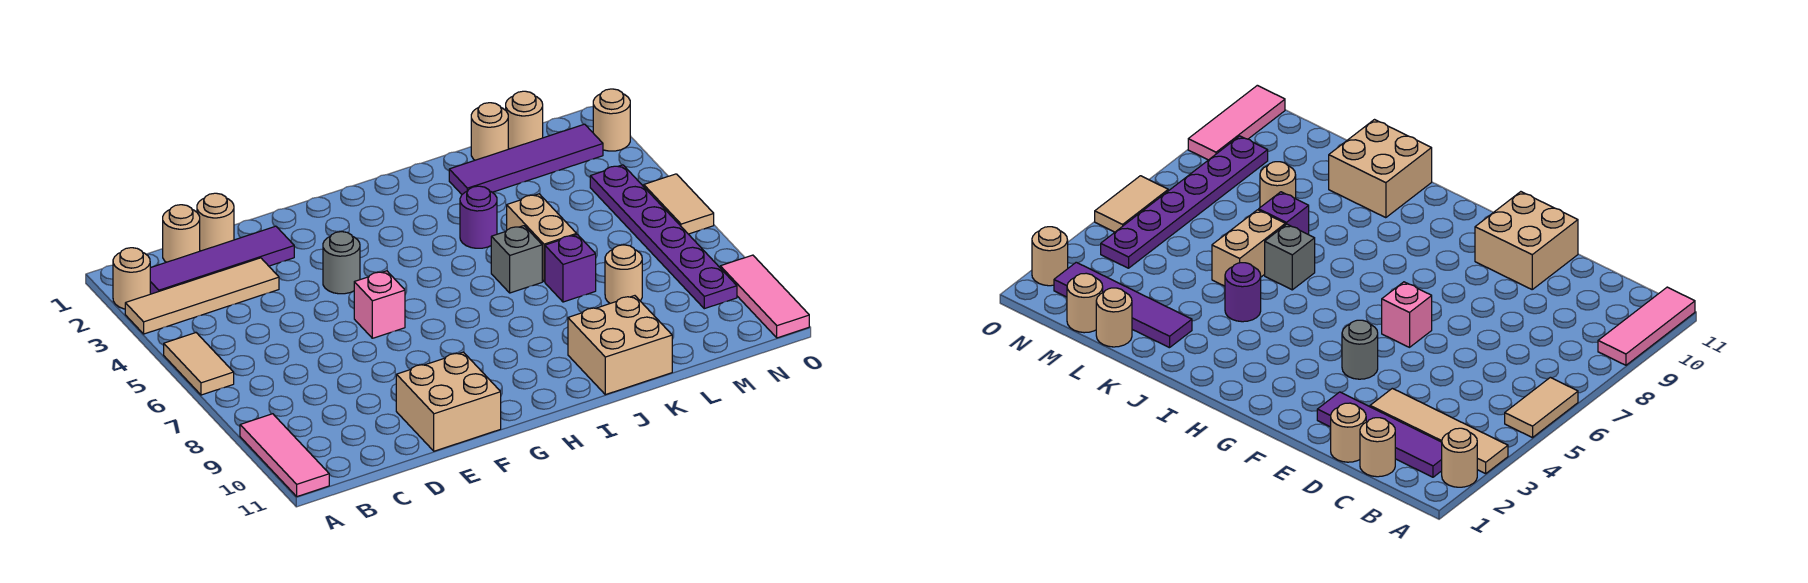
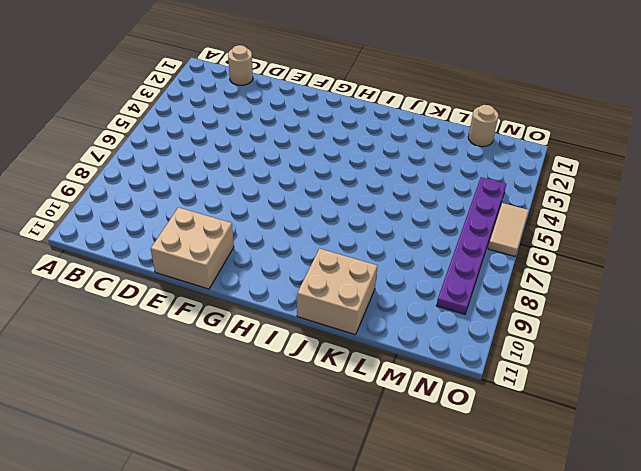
none -> tan round brick A2 level 1
none -> tan tile A3:D3 level 1
none -> tan tile A5:A6 level 1

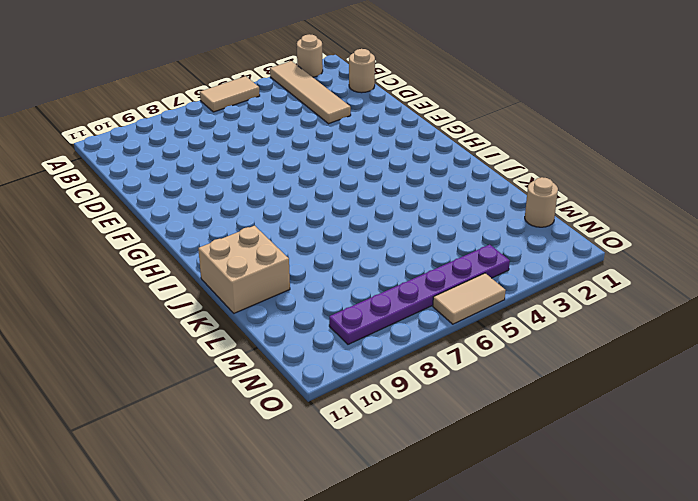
none -> pink tile A9:A11 level 1
none -> purple tile B2:E2 level 1
none -> tan round brick D1 level 1

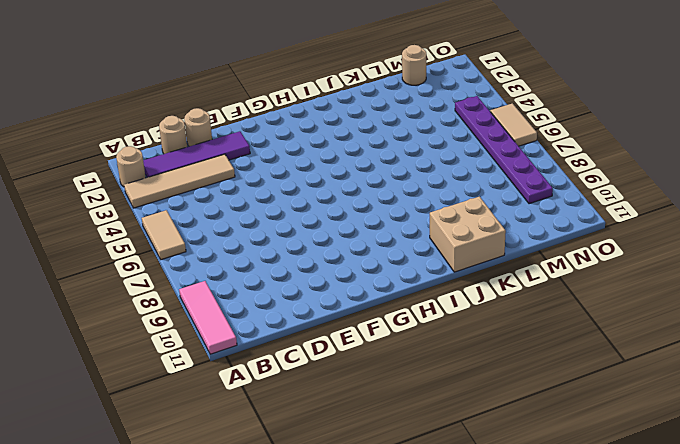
none -> tan brick E10:F11 level 1
none -> grey round brick F4 level 1
none -> pink brick F6 level 1

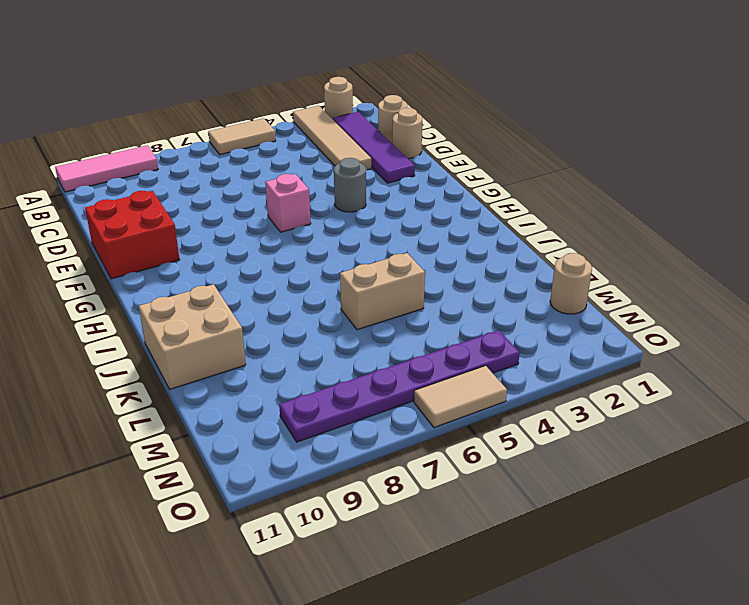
red brick E10:F11 level 1 -> tan brick E10:F11 level 1
none -> purple round brick J4 level 1
none -> grey brick J6 level 1
none -> purple tile K2:N2 level 1

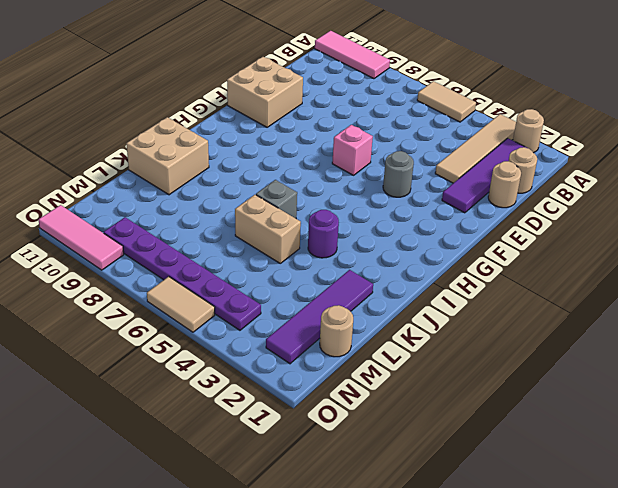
none -> purple brick K7 level 1
none -> tan round brick L1 level 1
none -> tan round brick L8 level 1

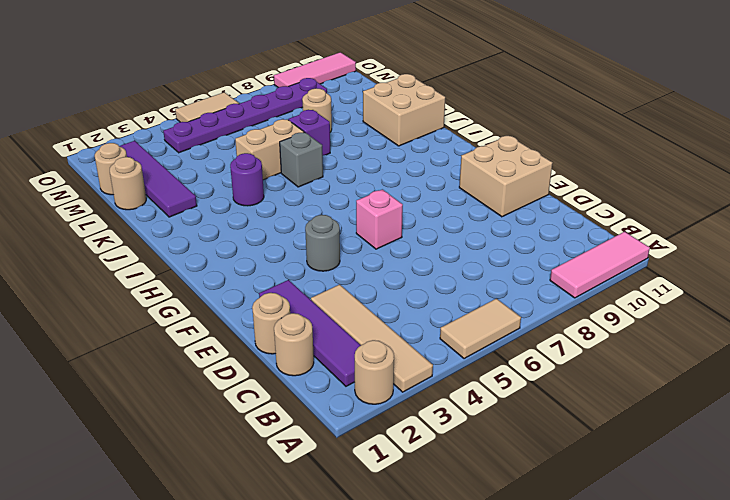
none -> tan round brick O2 level 1

